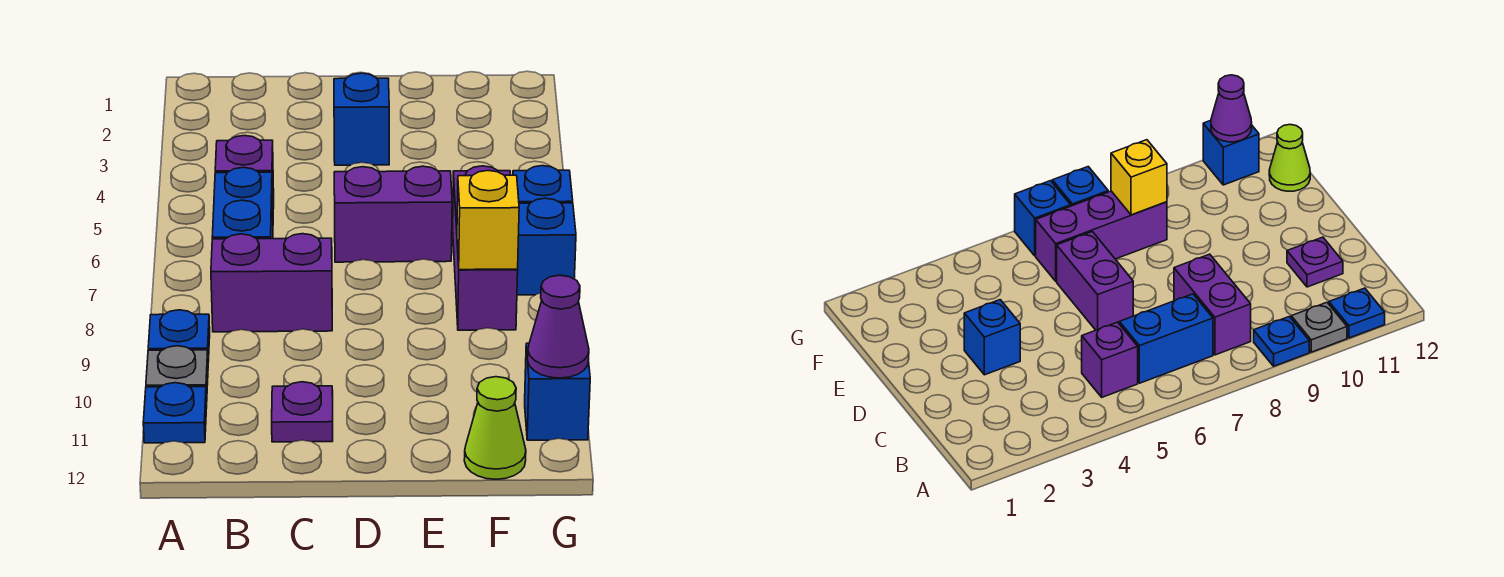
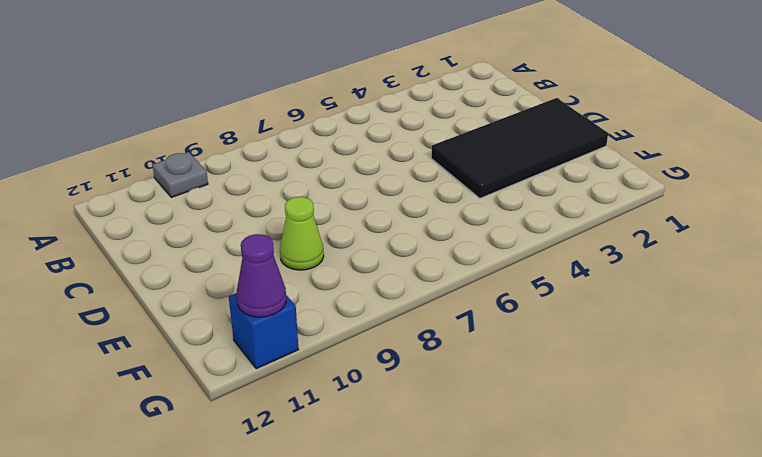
black tile D1:E4 level 1 -> blue brick D3 level 1
lime cone E9 level 1 -> lime cone F12 level 1
none -> blue plate A9 level 1
none -> blue plate A11 level 1
none -> purple brick B5 level 1

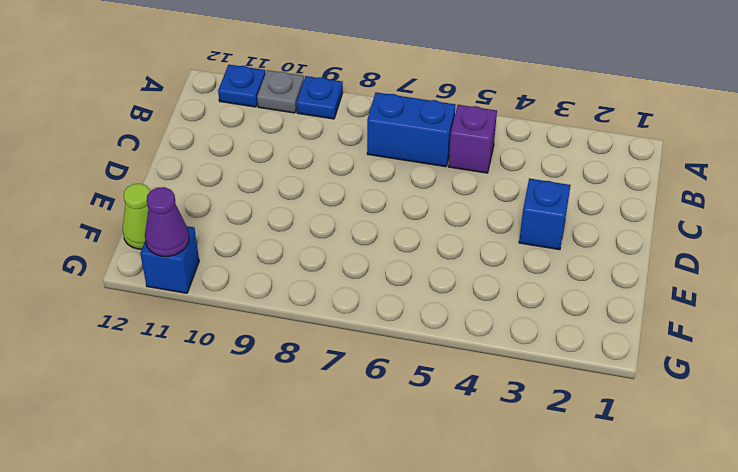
none -> purple brick B8:C8 level 1
none -> purple plate C11 level 1
none -> purple brick D6:E6 level 1

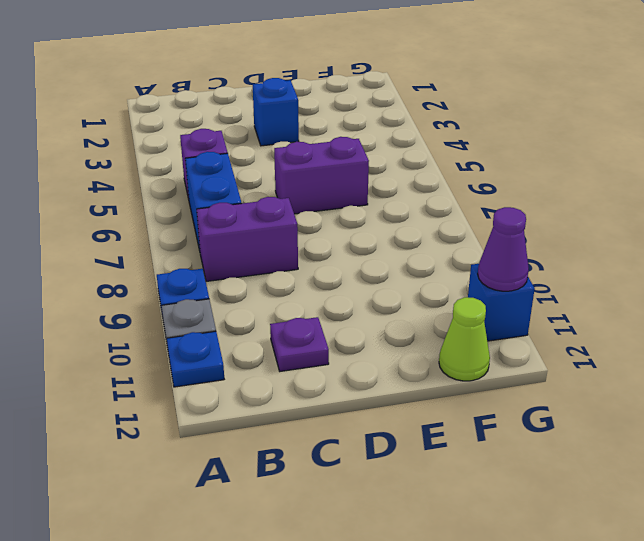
none -> purple brick F6:F8 level 1
none -> blue brick G6 level 1
none -> blue brick G7 level 1

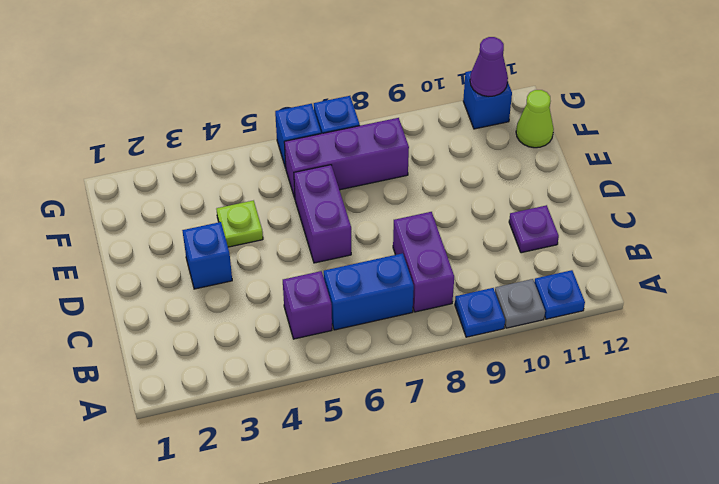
lime plate E4 level 1 -> none
none -> yellow brick F8 level 2

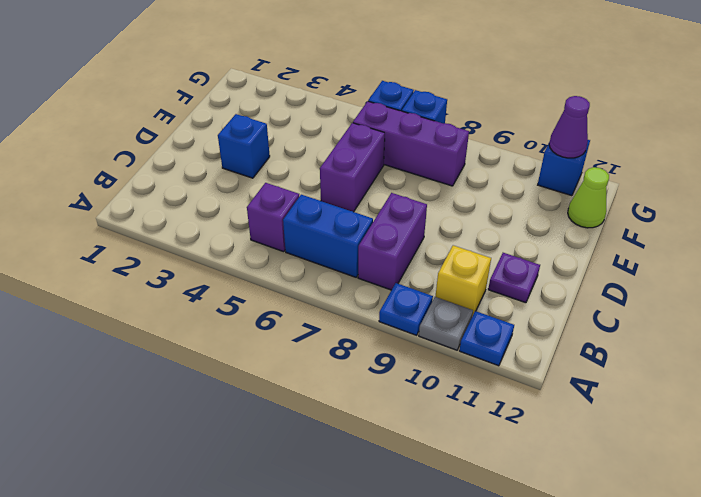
yellow brick B10 level 1 -> yellow brick F8 level 2

